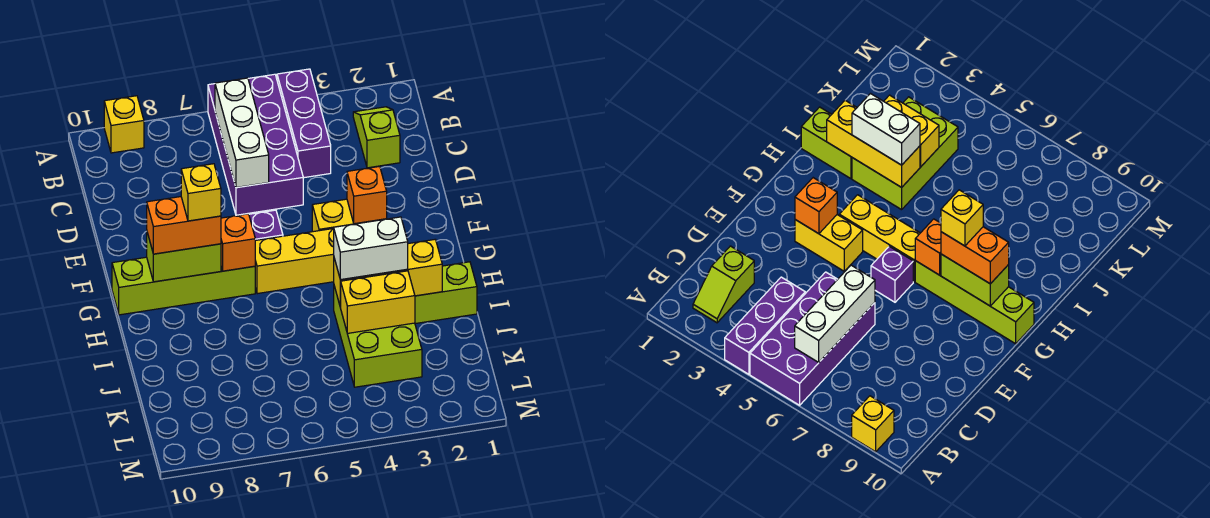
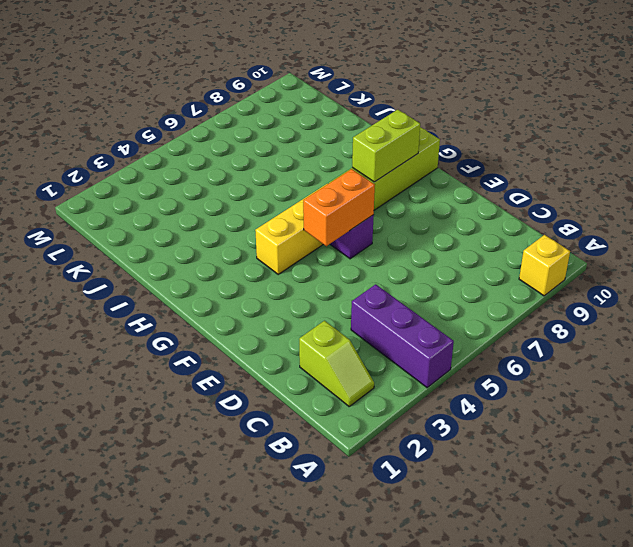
orange brick F5:F6 level 2 -> orange brick G8:G9 level 3
none -> purple brick A5:D6 level 1
none -> yellow brick F3:F4 level 1
none -> lime brick I1:I2 level 1

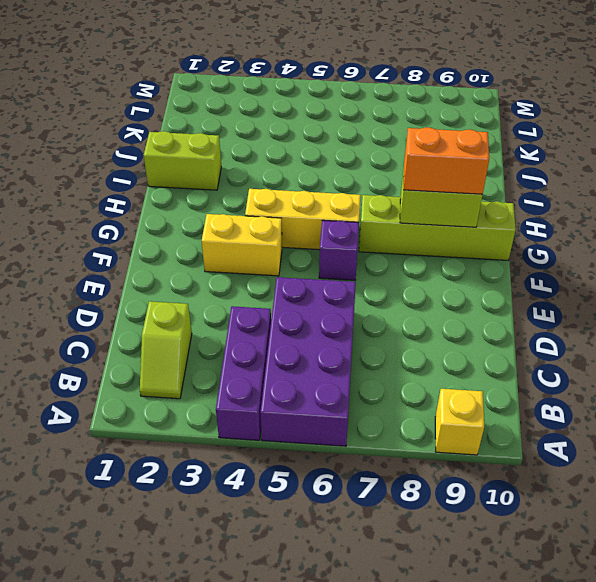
none -> lime brick I3:K4 level 1
none -> white brick B6:D6 level 2
none -> orange brick F3 level 2

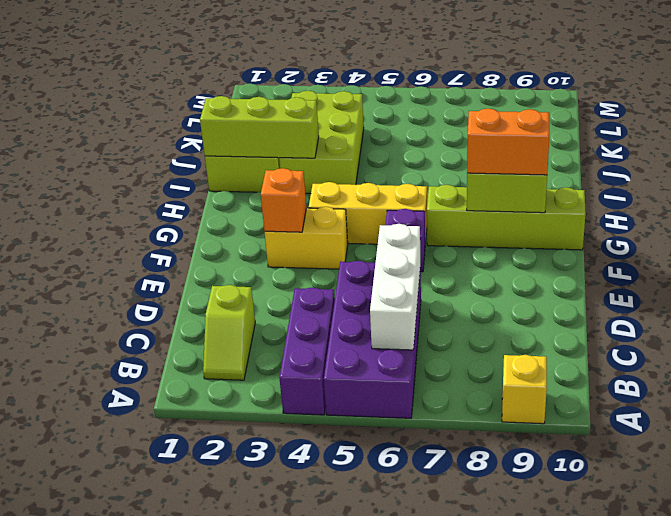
lime brick I1:I3 level 2 -> yellow brick I2:I4 level 2
none -> orange brick G7 level 2
none -> yellow brick J3:J4 level 2
none -> white brick I3:I4 level 3

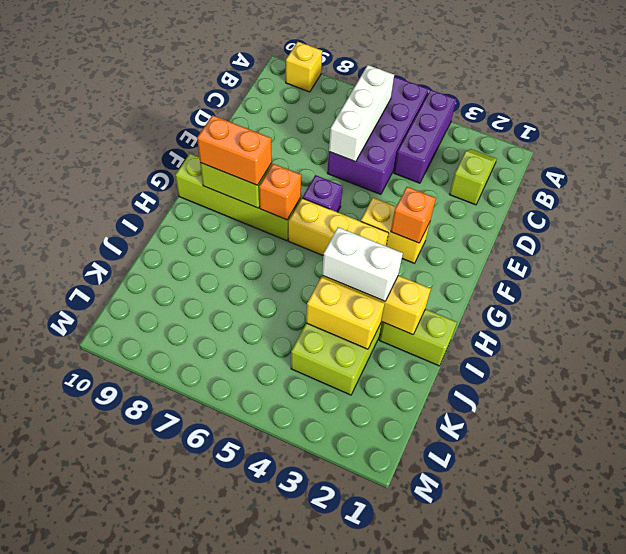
none -> yellow brick G8 level 4

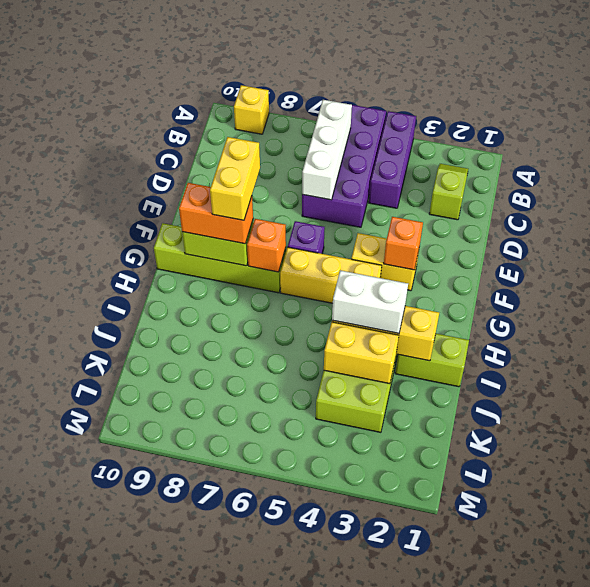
yellow brick F8:G8 level 4 -> yellow brick G8 level 4

